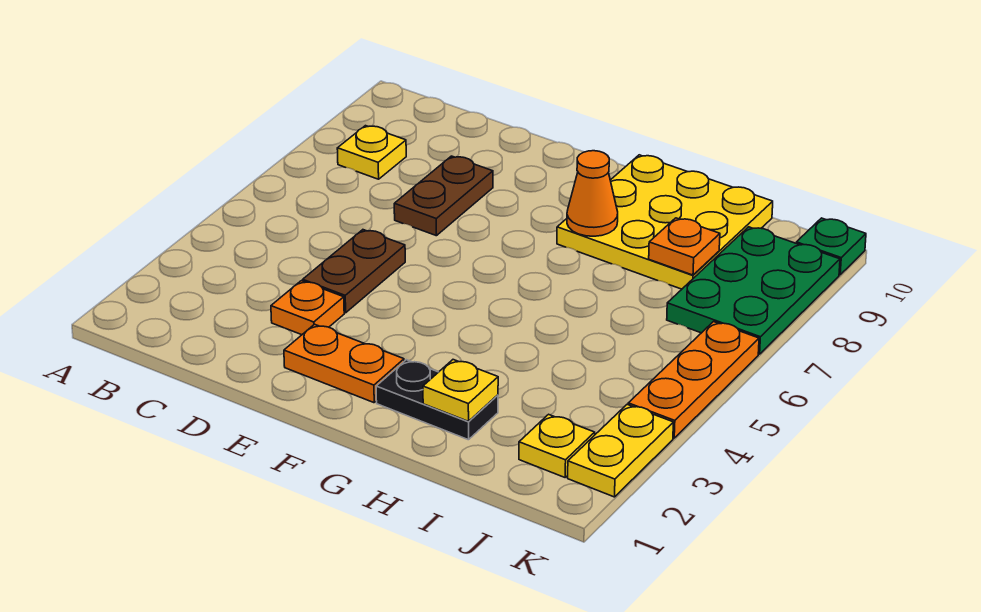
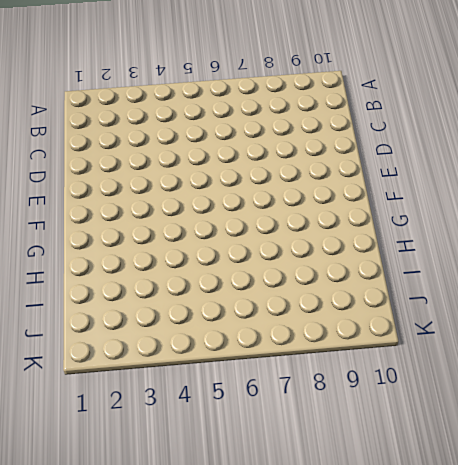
none -> yellow plate B8 level 1
none -> orange plate D3 level 1
none -> brown plate D4:D5 level 1

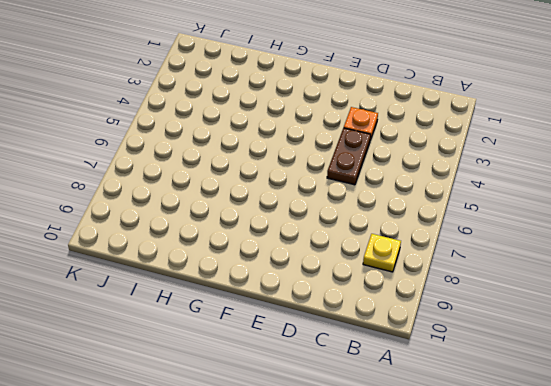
none -> brown plate D7:D8 level 1
none -> orange plate E2:F2 level 1
none -> black plate G2:H2 level 1

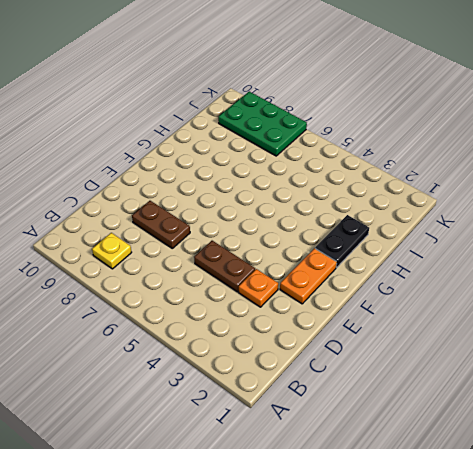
none -> yellow plate G8:I10 level 1
none -> yellow plate J2 level 1
none -> yellow plate K2:K3 level 1

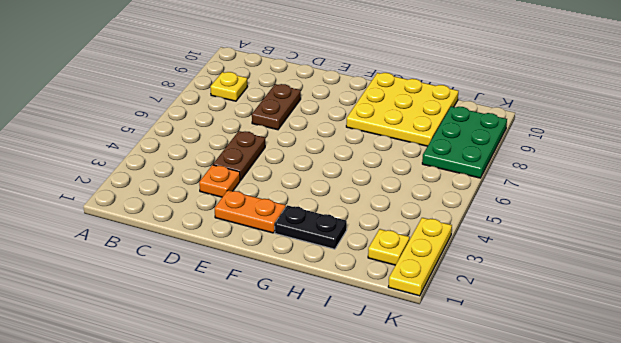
yellow plate K1:K3 level 1 -> yellow plate K2:K3 level 1
none -> orange plate K4:K6 level 1
none -> green plate K10 level 1
none -> orange cone G8 level 2

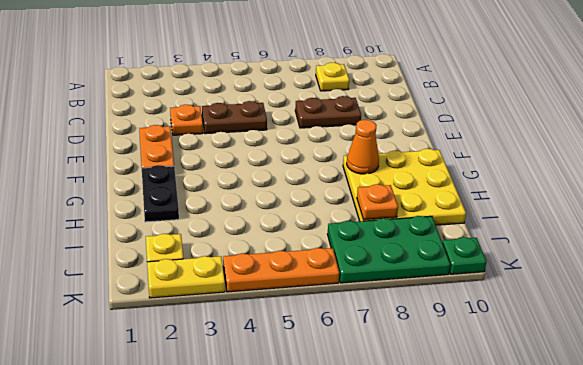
none -> yellow plate H2 level 2

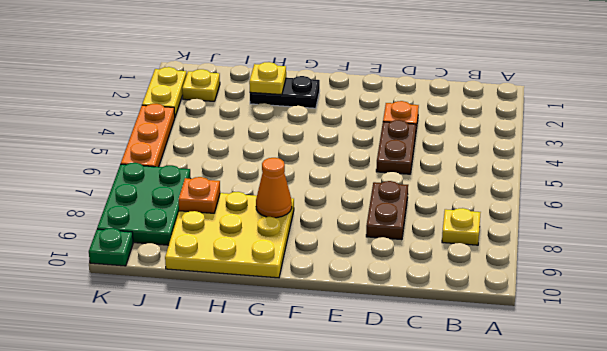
none -> orange plate E2:F2 level 1

